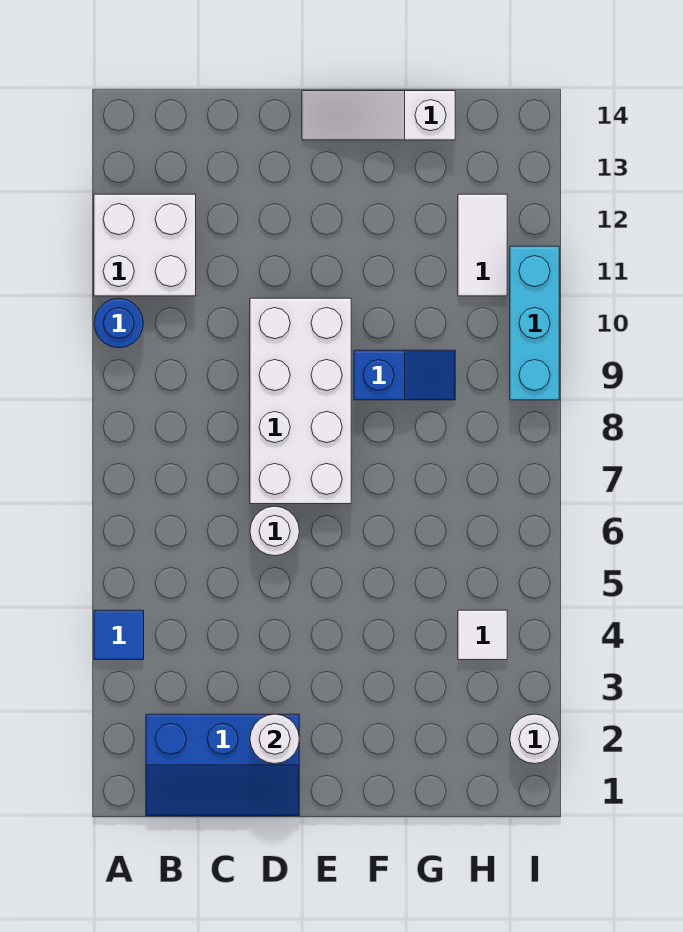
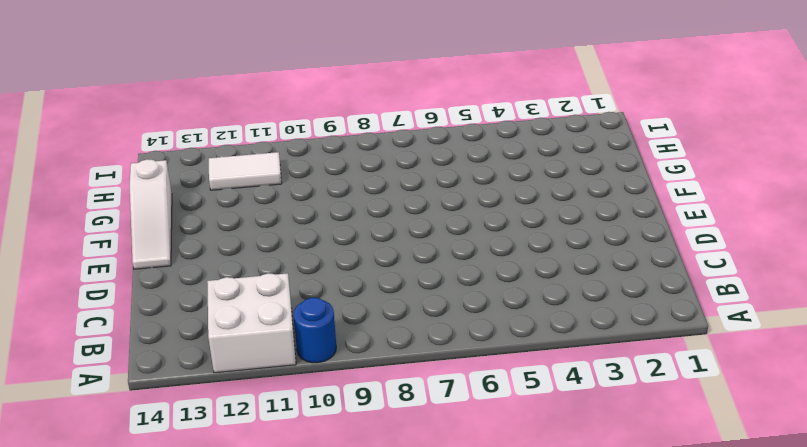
none -> blue tile A4 level 1
none -> blue slope B1:D2 level 1 top 2
none -> white round brick D6 level 1

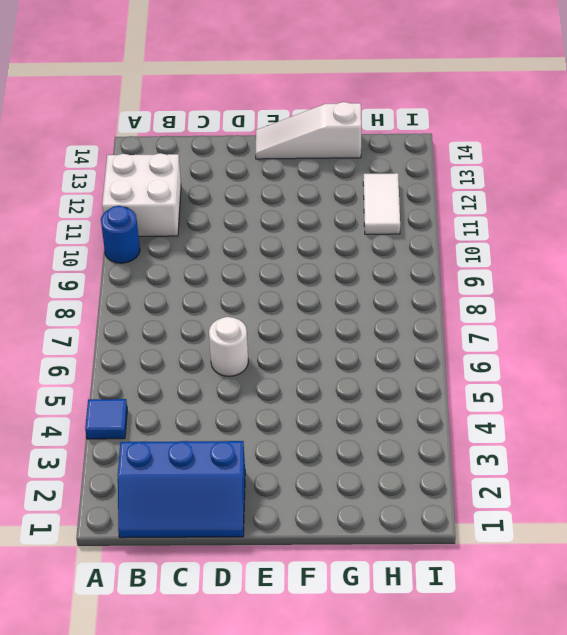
none -> white brick D7:E10 level 1
none -> blue slope F9:G9 level 1 top F
none -> white tile H4 level 1

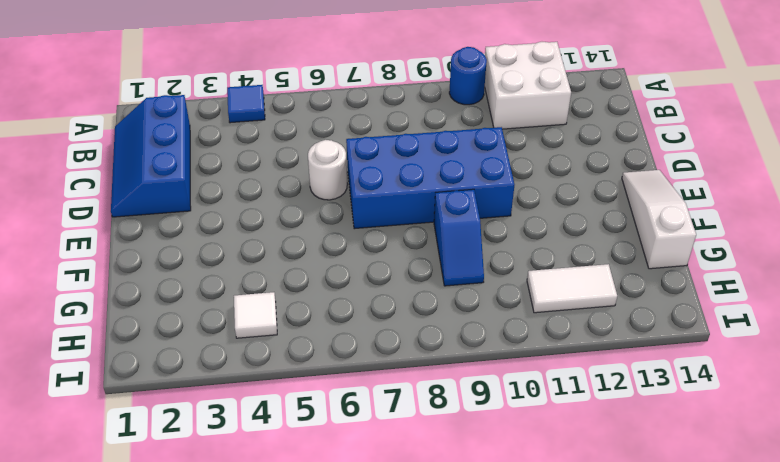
blue brick D7:E10 level 1 -> white brick D7:E10 level 1
none -> white round brick I2 level 1
none -> cyan brick I9:I11 level 1
none -> white round brick D2 level 2

